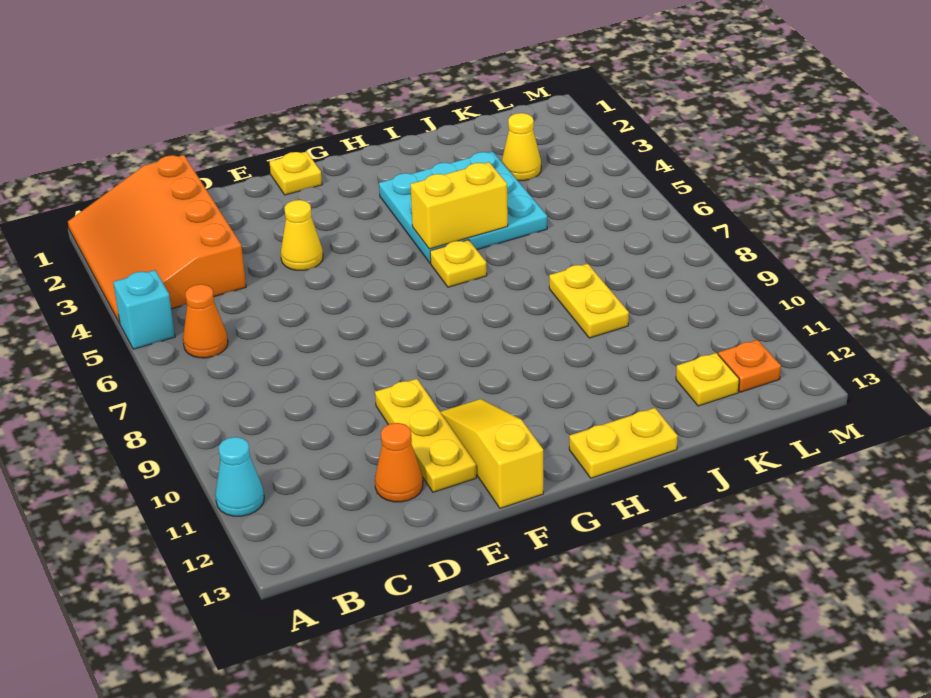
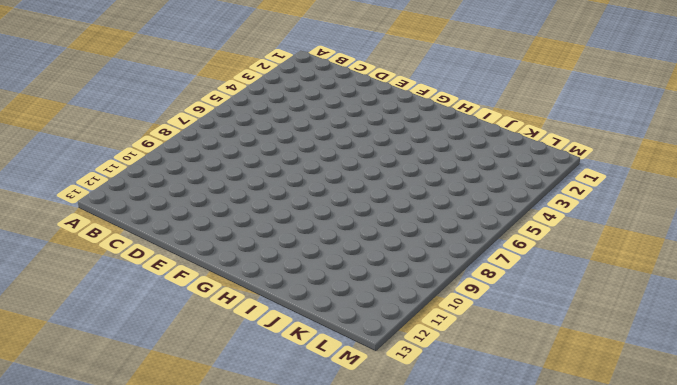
none -> orange slope A1:C4 level 1 top C
none -> cyan brick A5 level 1
none -> cyan cone A11 level 1

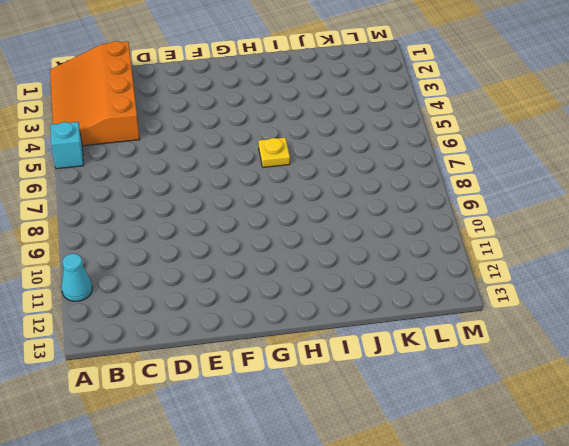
none -> orange cone B6 level 1
none -> orange cone D12 level 1
none -> yellow cone E4 level 1

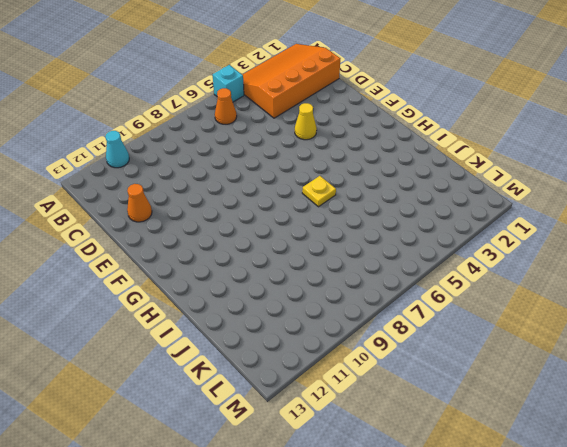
none -> yellow plate E10:E12 level 1
none -> yellow plate F1 level 1
none -> yellow slope F11:F13 level 1 top 13

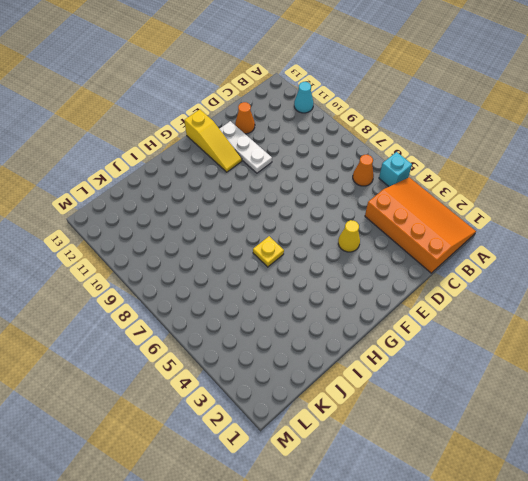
white plate E10:E12 level 1 -> yellow plate E10:E12 level 1
none -> yellow plate F1 level 1
none -> cyan plate H3:J5 level 1
none -> yellow plate H13:I13 level 1

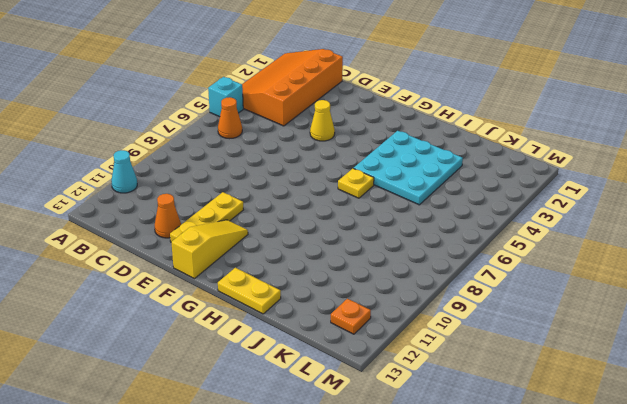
none -> yellow plate F1 level 1
none -> yellow plate J8:J9 level 1
none -> yellow cone K3 level 1

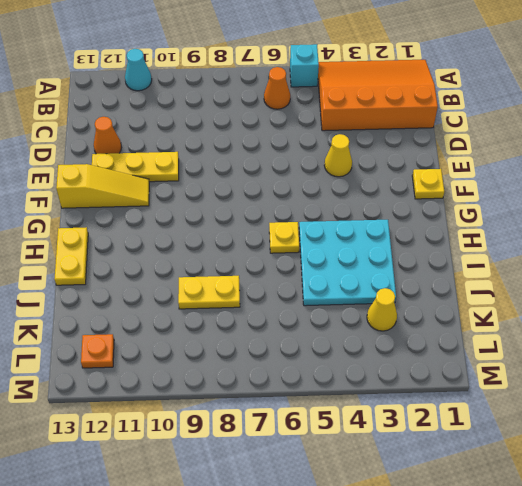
none -> yellow plate K12 level 1
none -> yellow brick H5:I5 level 2

